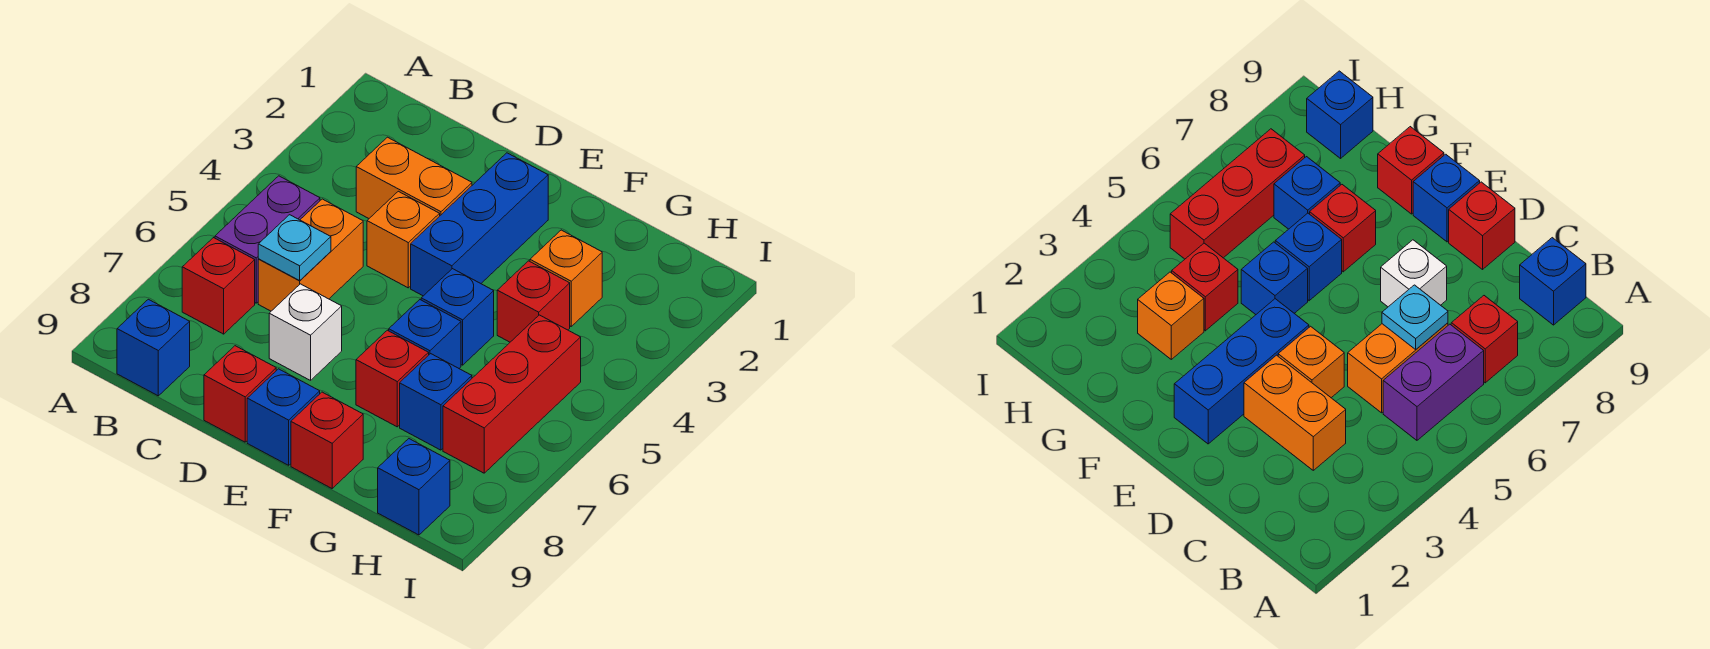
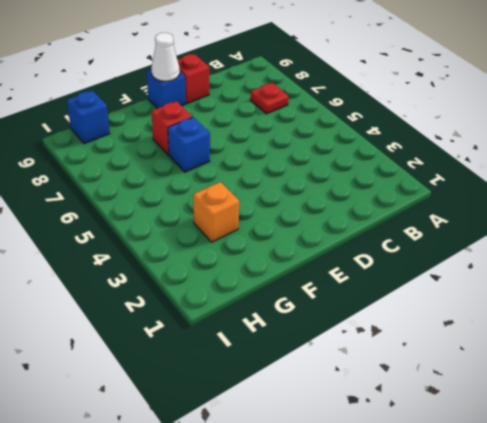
red plate B7 level 1 -> red brick B7 level 1
white cone E9 level 2 -> none
none -> purple brick B5:B6 level 1
none -> blue brick B9 level 1
none -> orange brick C3:D3 level 1

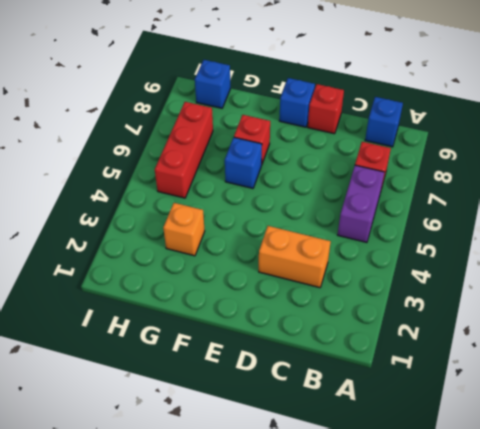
none -> orange brick C5:C6 level 1
none -> orange brick D4 level 1
none -> white brick D7 level 1

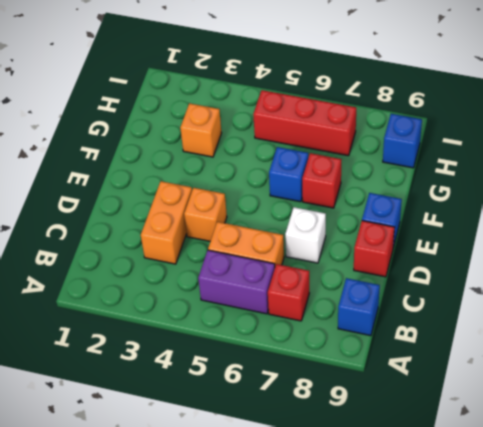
none -> blue brick E2:E4 level 1
none -> blue brick F5 level 1
none -> red brick F9 level 1

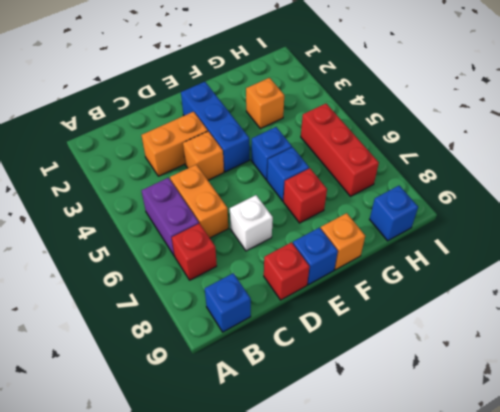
orange brick F9 level 1 -> red brick F9 level 1
none -> red brick G4 level 1
none -> blue brick G7 level 1
none -> cyan plate C6 level 2

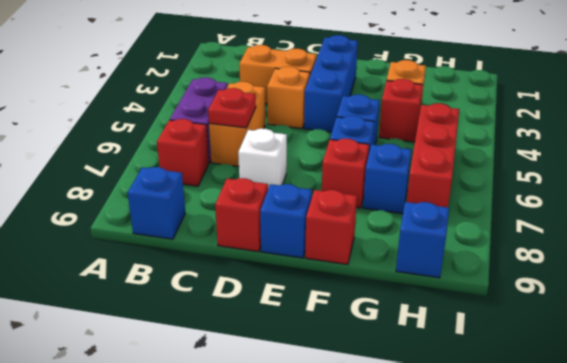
red plate C6 level 2 -> cyan plate C6 level 2

